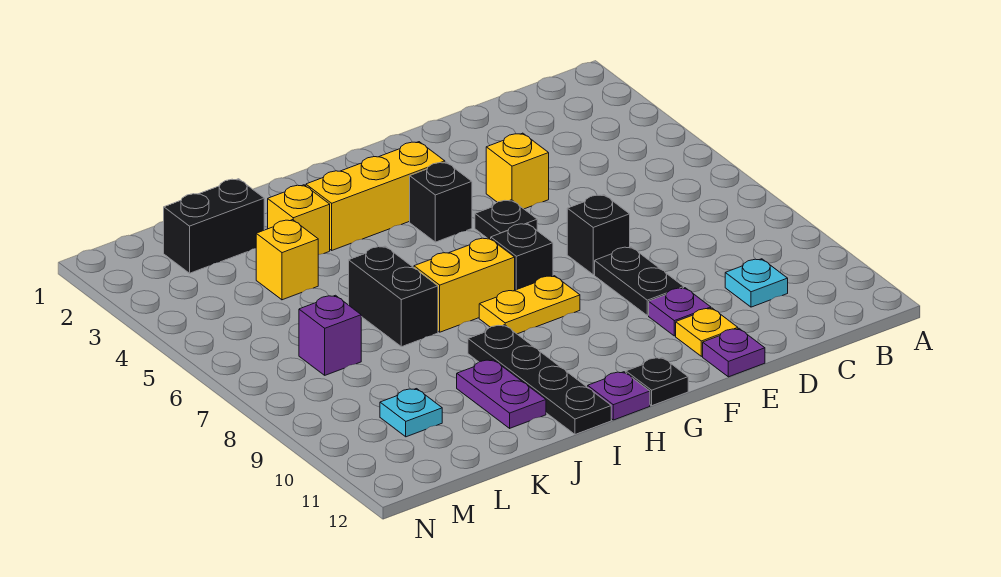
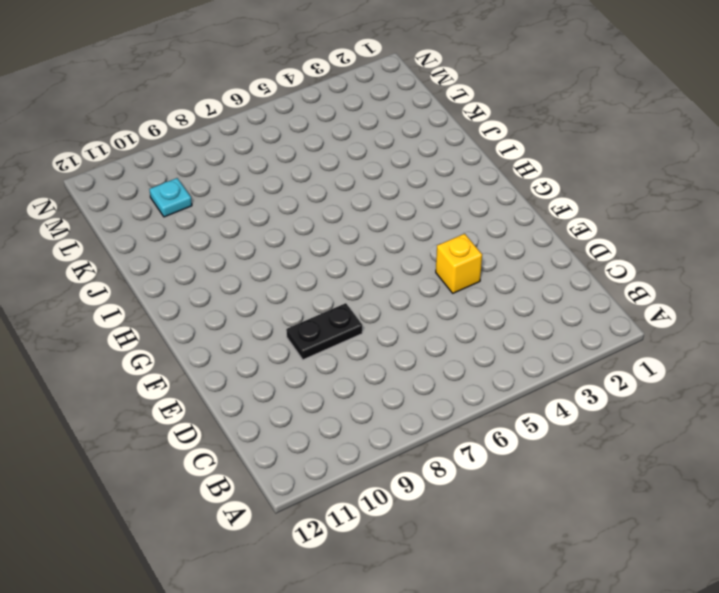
none -> cyan plate C10 level 1
none -> black brick E7 level 1
none -> purple plate E10 level 1

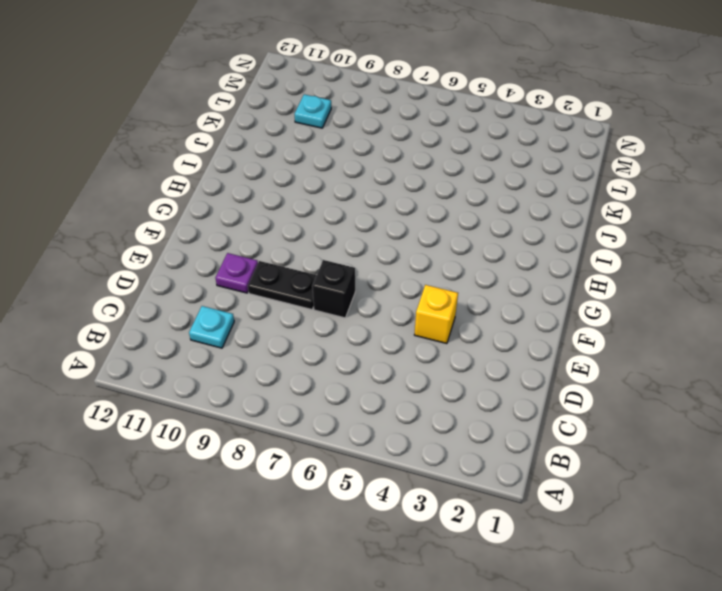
none -> yellow plate E11 level 1
none -> purple plate E12 level 1
none -> black plate F5 level 1

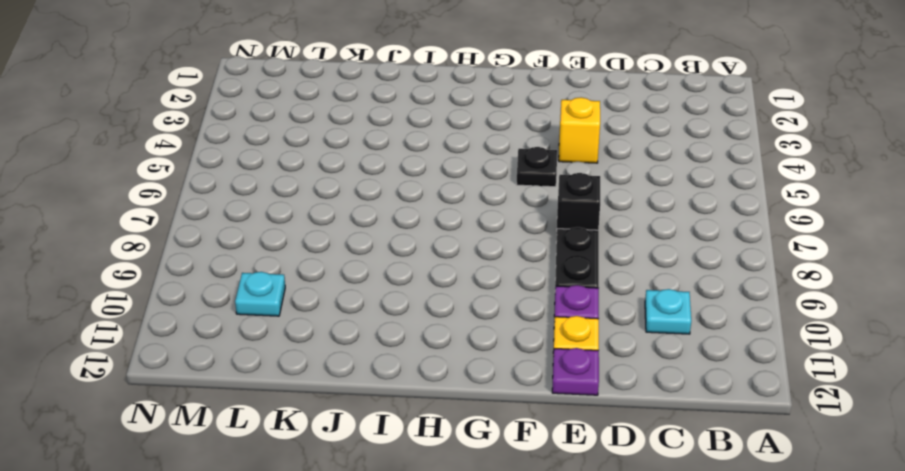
none -> yellow brick G3:I3 level 1
none -> black brick G4 level 1
none -> black brick G7 level 1

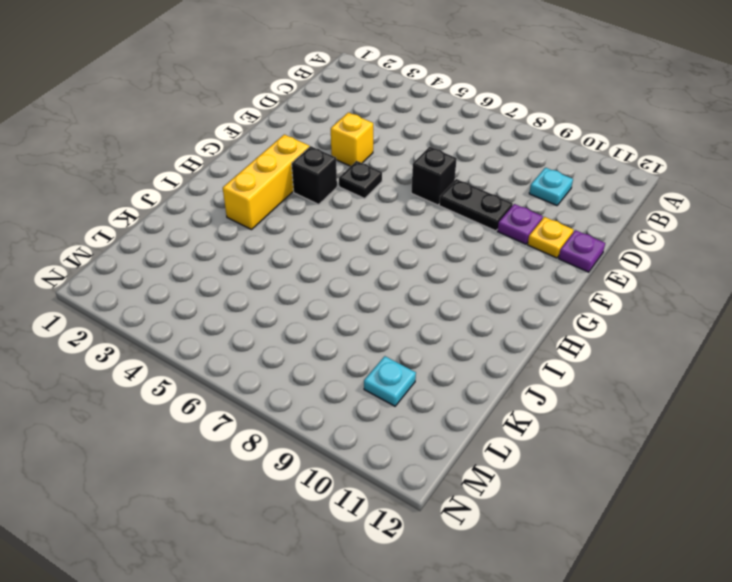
none -> black brick G7 level 1
none -> yellow plate G8:H8 level 1
none -> black plate G12 level 1

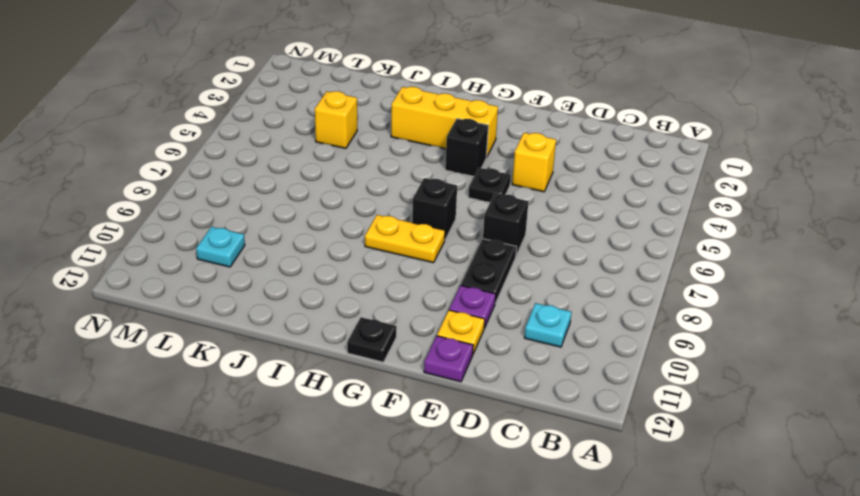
none -> yellow brick H7:I7 level 1
none -> purple plate H12 level 1
none -> black plate I9:I12 level 1

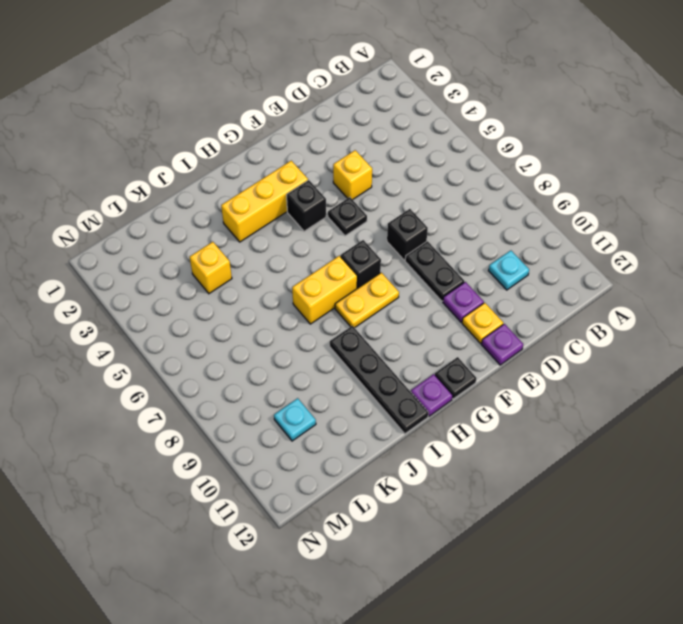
none -> yellow brick J3 level 1
none -> black brick J6:J7 level 1
none -> purple plate J10:J11 level 1

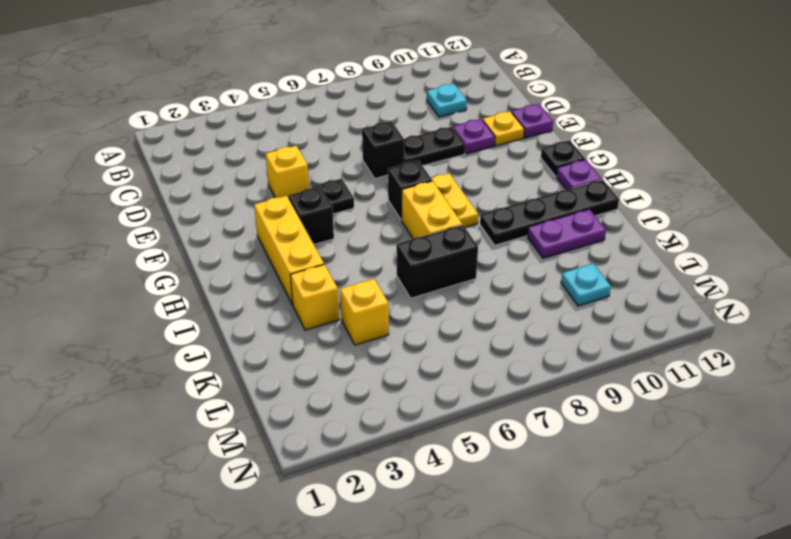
none -> black brick K2:L2 level 1
none -> purple brick L7 level 1

